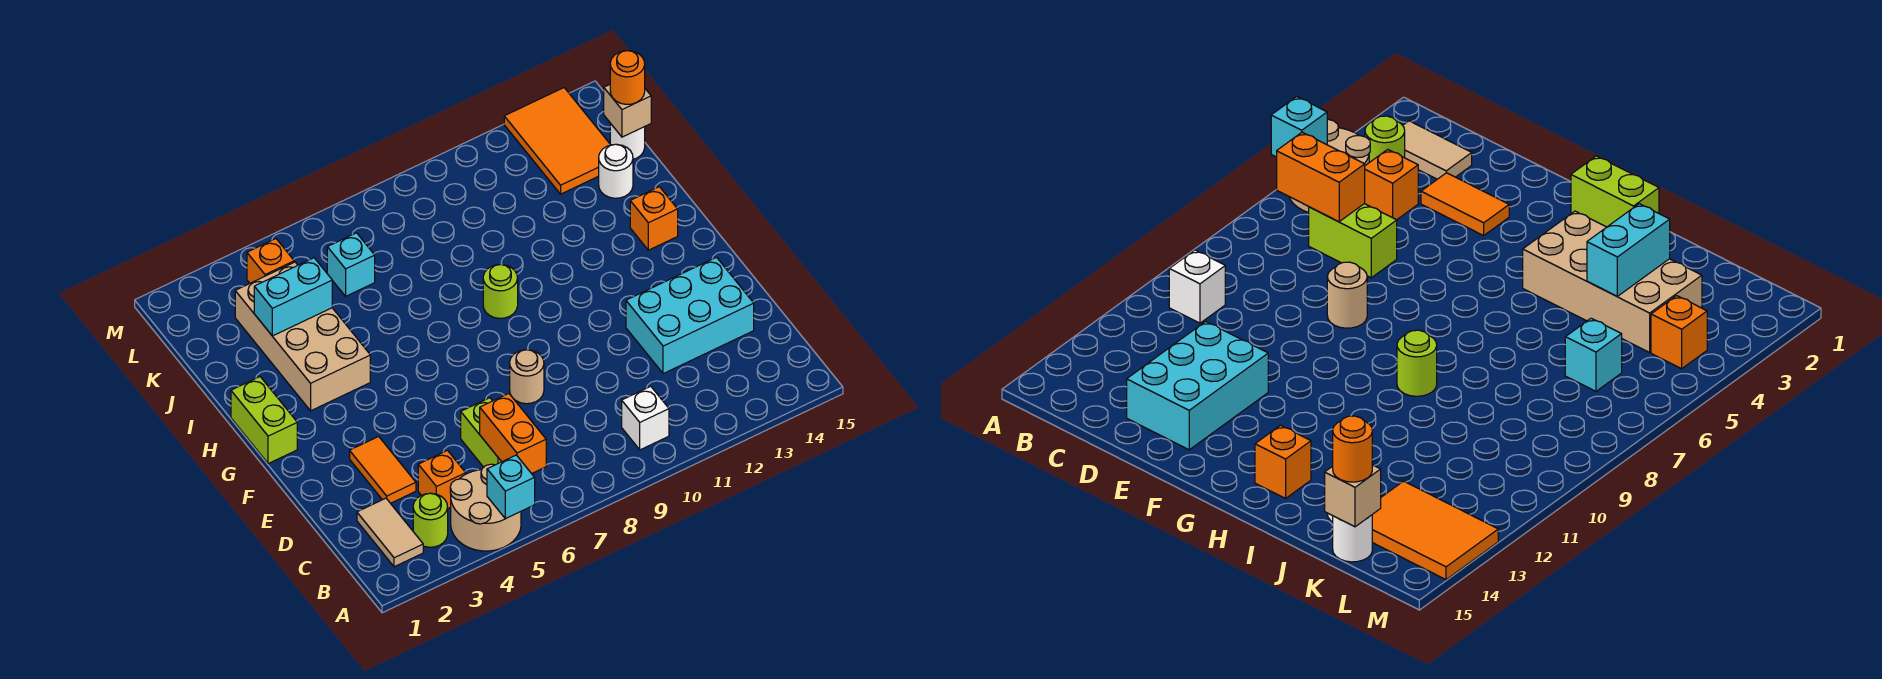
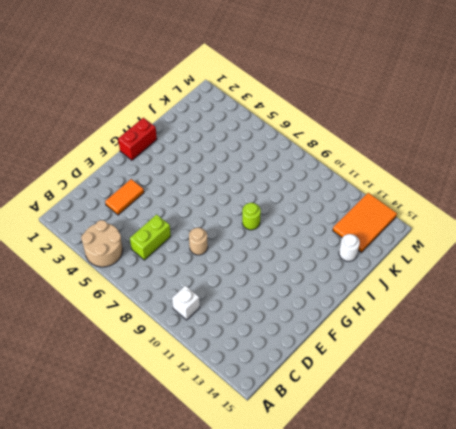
red brick G1:H1 level 1 -> lime brick G1:H1 level 1
none -> tan tile B2:C2 level 1
none -> lime round brick B3 level 1
none -> orange brick C4 level 1

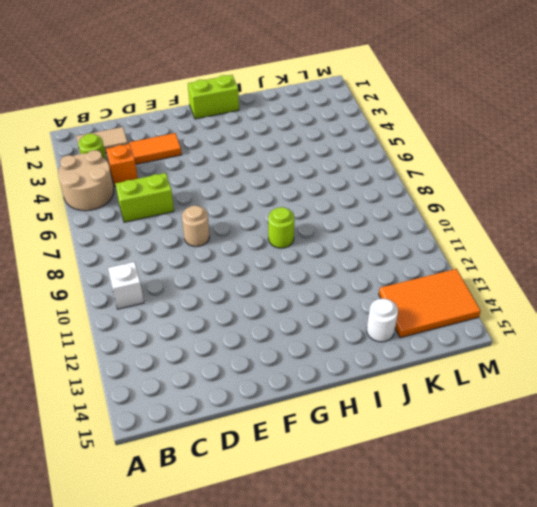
none -> cyan brick D12:E14 level 1
none -> tan brick H3:K4 level 1
none -> orange brick H14 level 1

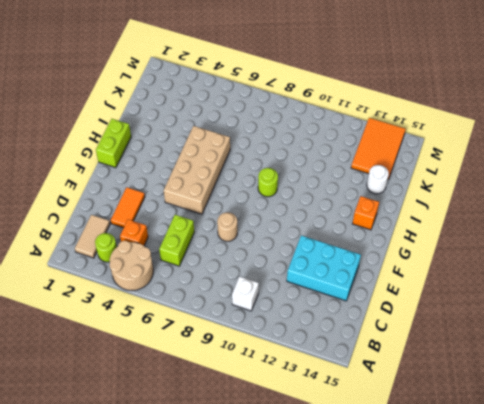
tan brick F5:I6 level 1 -> tan brick H3:K4 level 1
none -> cyan brick K6 level 1
none -> white round brick K15 level 1
none -> orange brick L4 level 1

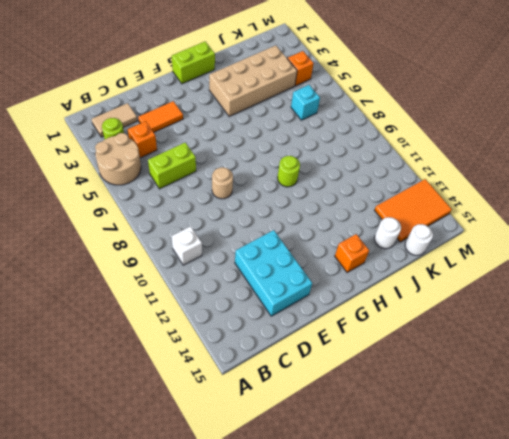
none -> cyan brick A5 level 2
none -> orange brick B6:C6 level 2
none -> cyan brick J3:J4 level 2

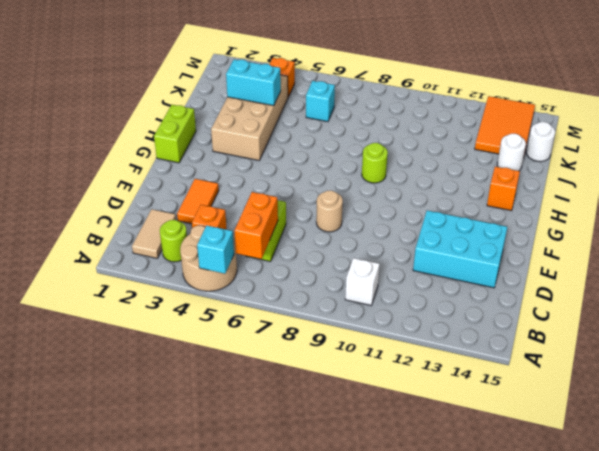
none -> tan brick K15 level 2
none -> orange round brick K15 level 3

